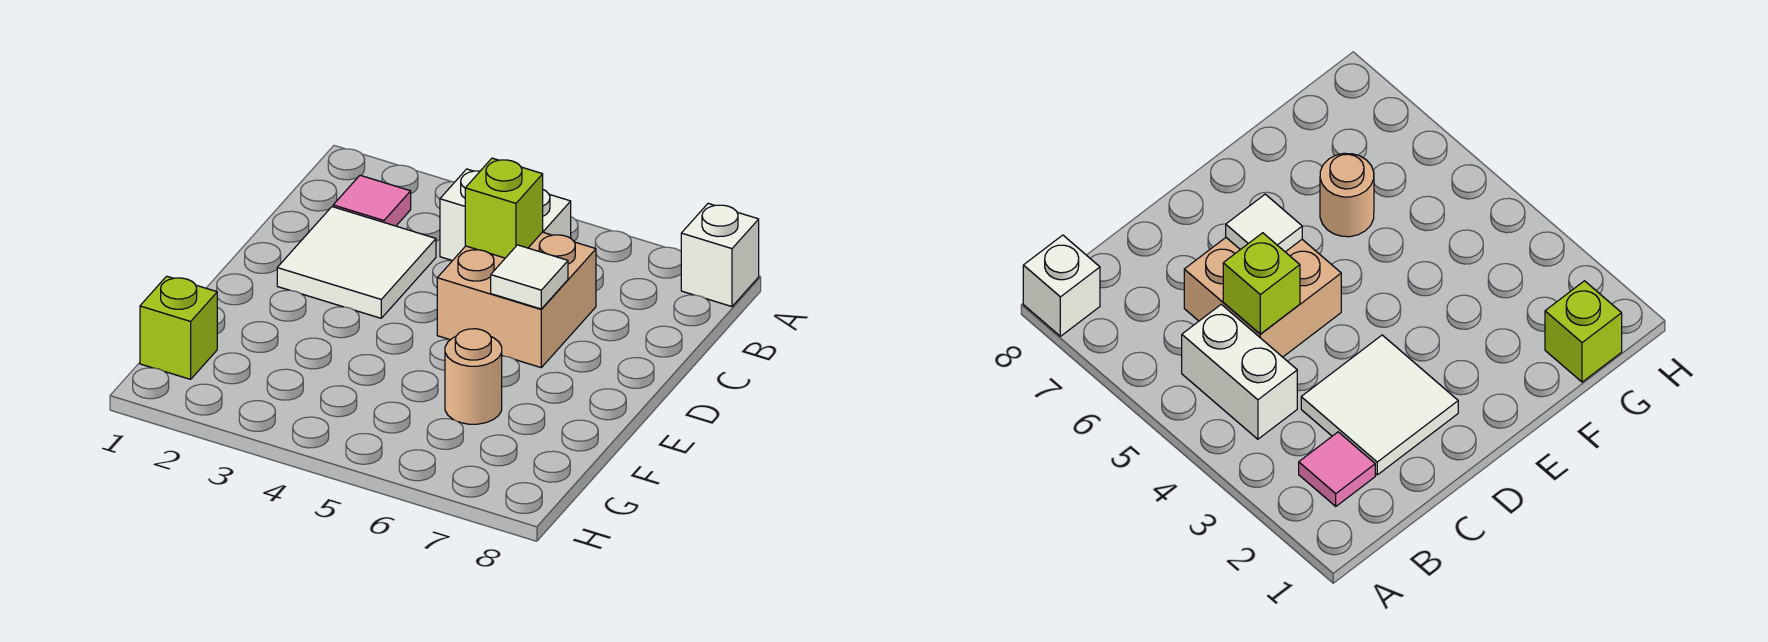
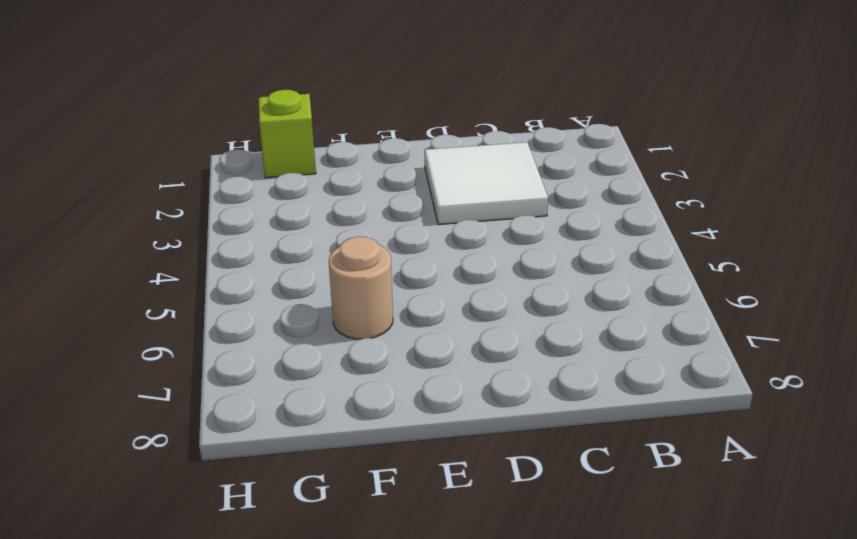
none -> white brick A8 level 1
none -> pink tile B2 level 1

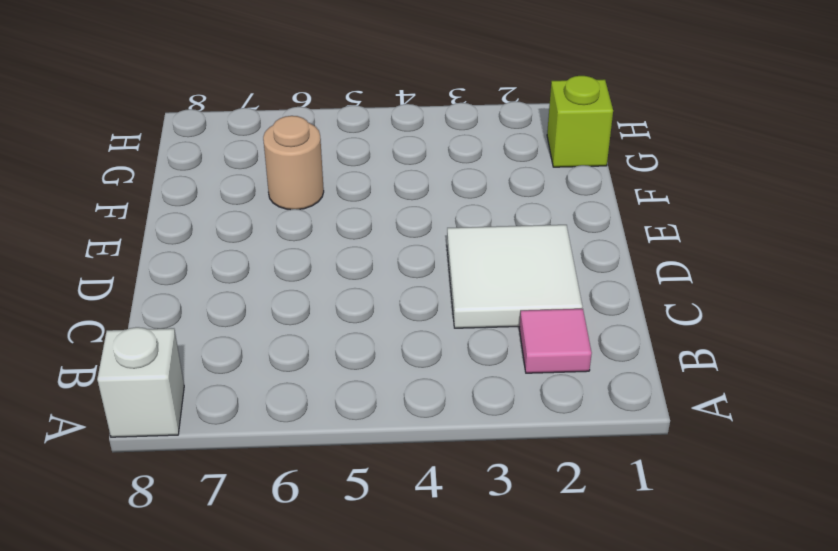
none -> white brick B4:B5 level 1
none -> tan brick C5:D6 level 1

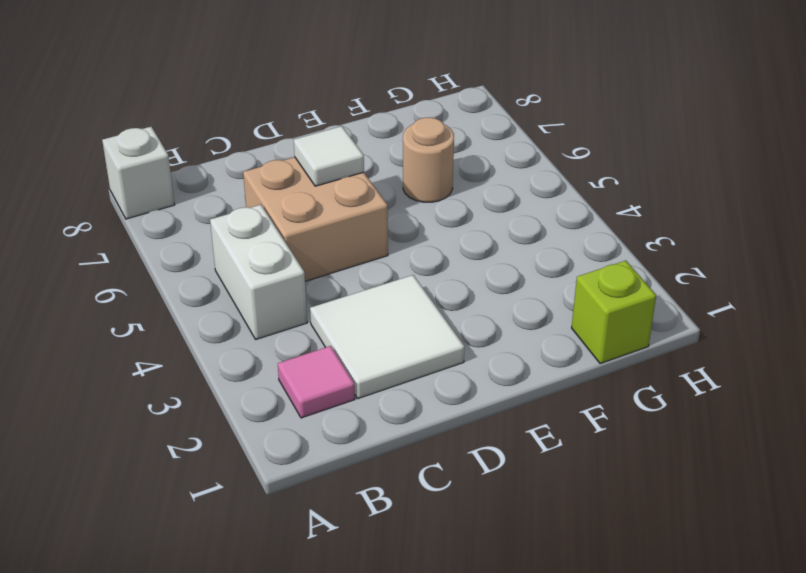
none -> lime brick C5 level 2

